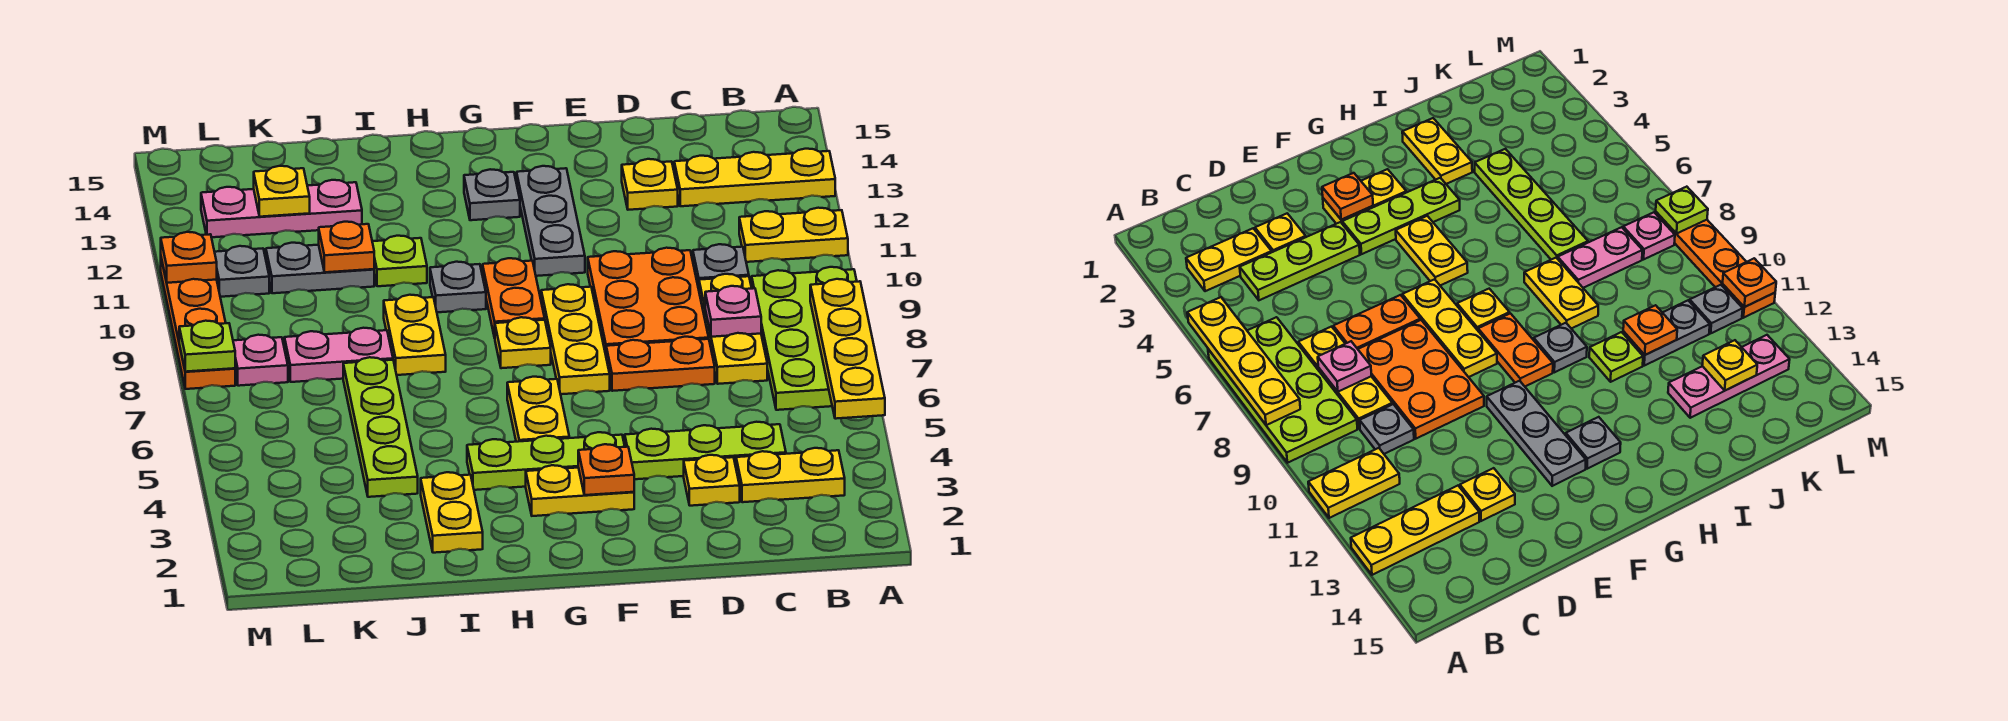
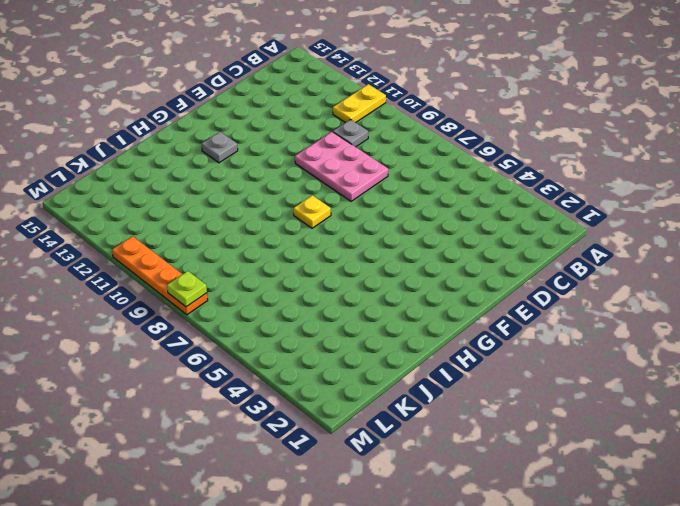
pink plate D8:E10 level 1 -> orange plate D8:E10 level 1
none -> lime plate A6:B9 level 1
none -> yellow plate A13:C13 level 1
none -> yellow plate B3:C3 level 1
none -> lime plate C4:E4 level 1

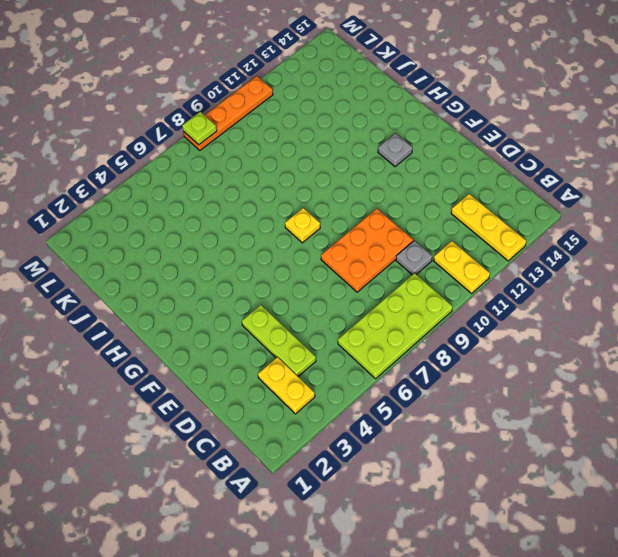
none -> yellow plate C7:C9 level 1
none -> yellow plate D3 level 1
none -> orange plate D7:E7 level 1
none -> yellow plate D13 level 1

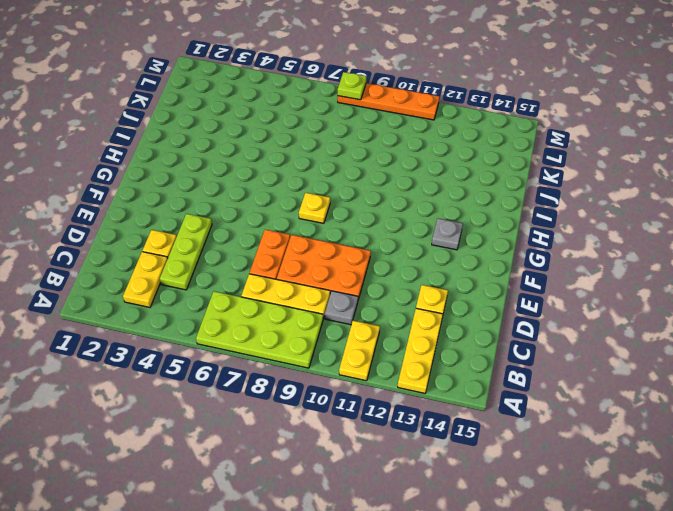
none -> yellow plate F3:G3 level 1
none -> lime plate F4:H4 level 1
none -> yellow plate F7:F9 level 1
none -> grey plate F11:F13 level 1

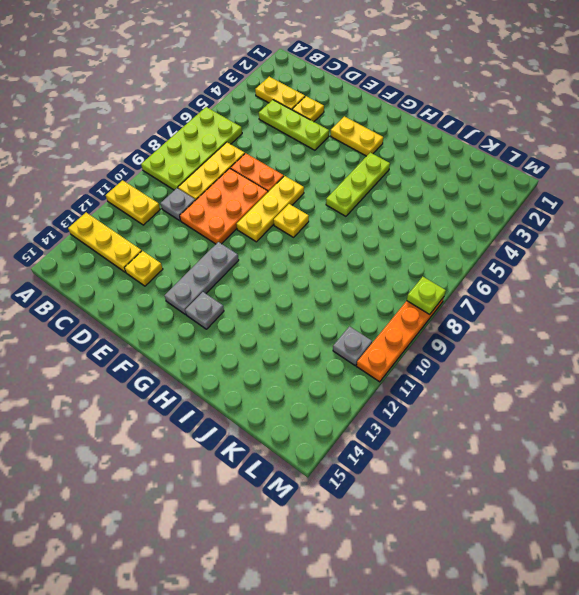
lime plate H4:H6 level 1 -> lime plate F4:H4 level 1
none -> yellow plate G5:G6 level 1
none -> orange plate G9:G10 level 1
none -> grey plate H10 level 1
none -> yellow plate I2:I3 level 1

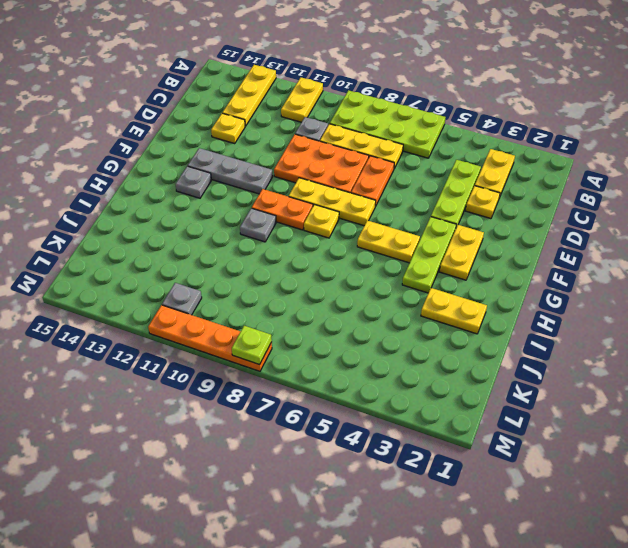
none -> yellow plate I8:I9 level 1
none -> lime plate I11 level 1
none -> lime plate J4:J7 level 1
none -> pink plate J8:K8 level 1

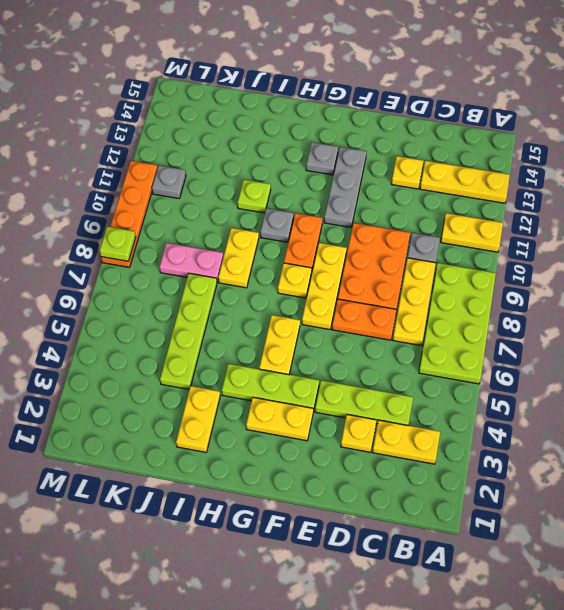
none -> grey plate J11:K11 level 1
none -> pink plate J13:L13 level 1
none -> pink plate L8 level 1
none -> yellow plate A5:A8 level 2

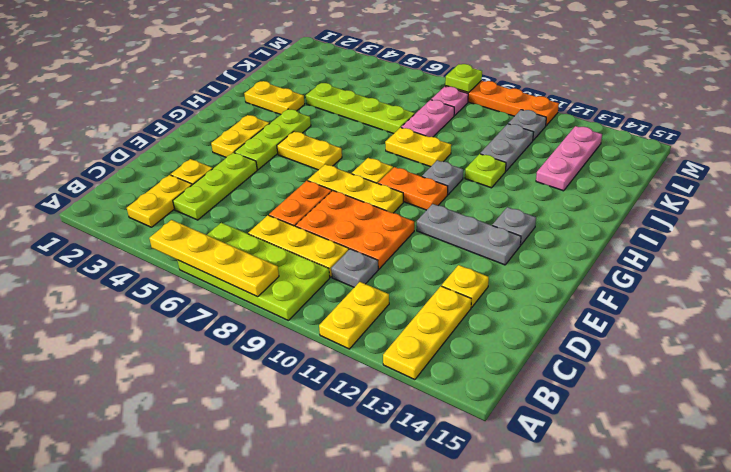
none -> pink plate C8 level 2
none -> orange plate F3 level 2
none -> orange plate J11 level 2
none -> yellow plate K13 level 2

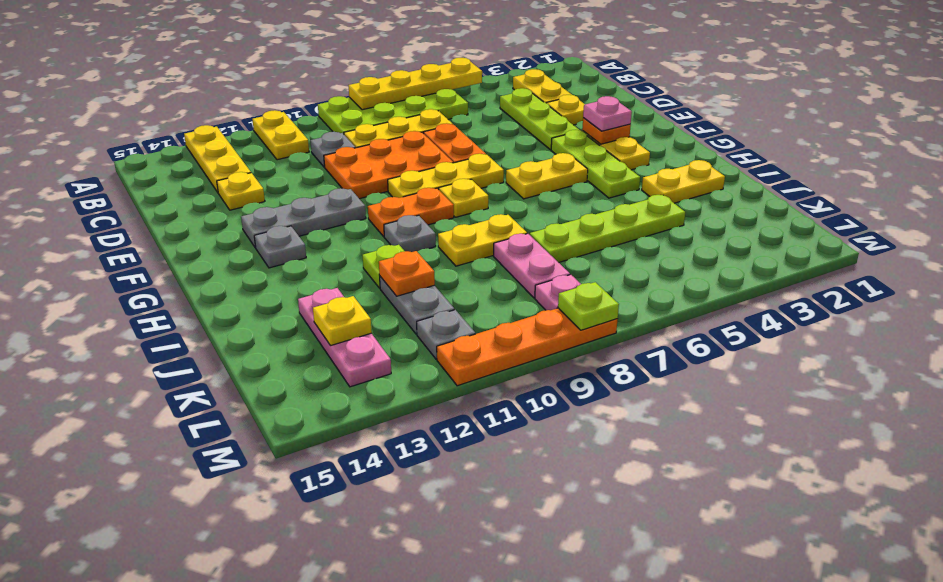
pink plate F3 level 3 -> pink plate C8 level 2
none -> orange plate M11 level 2

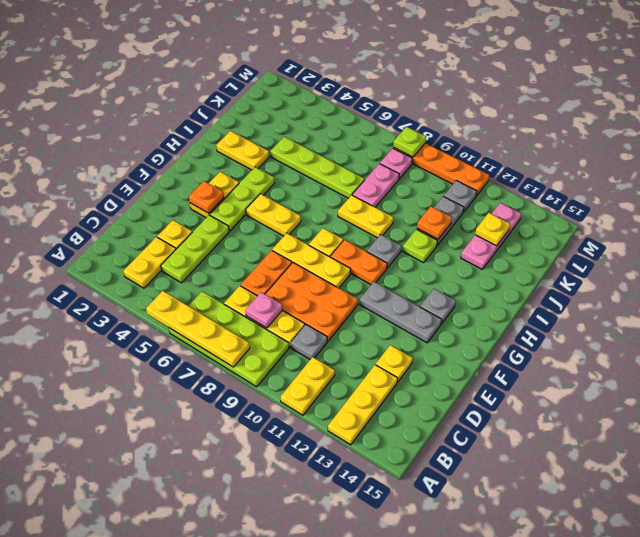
none -> orange plate M11 level 2

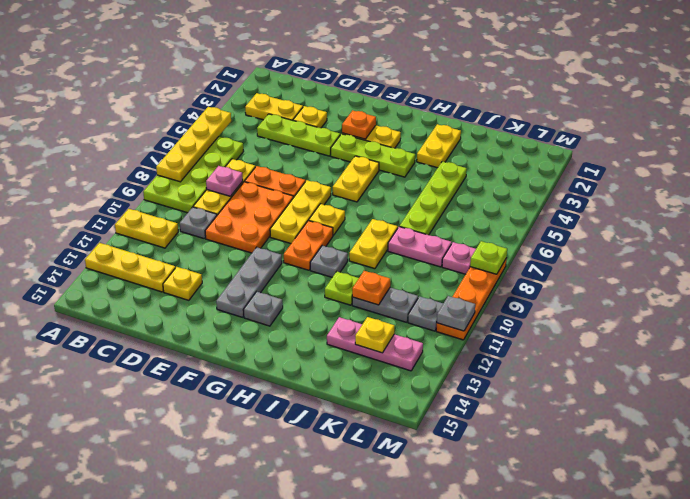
grey plate M11 level 2 -> orange plate M11 level 2

